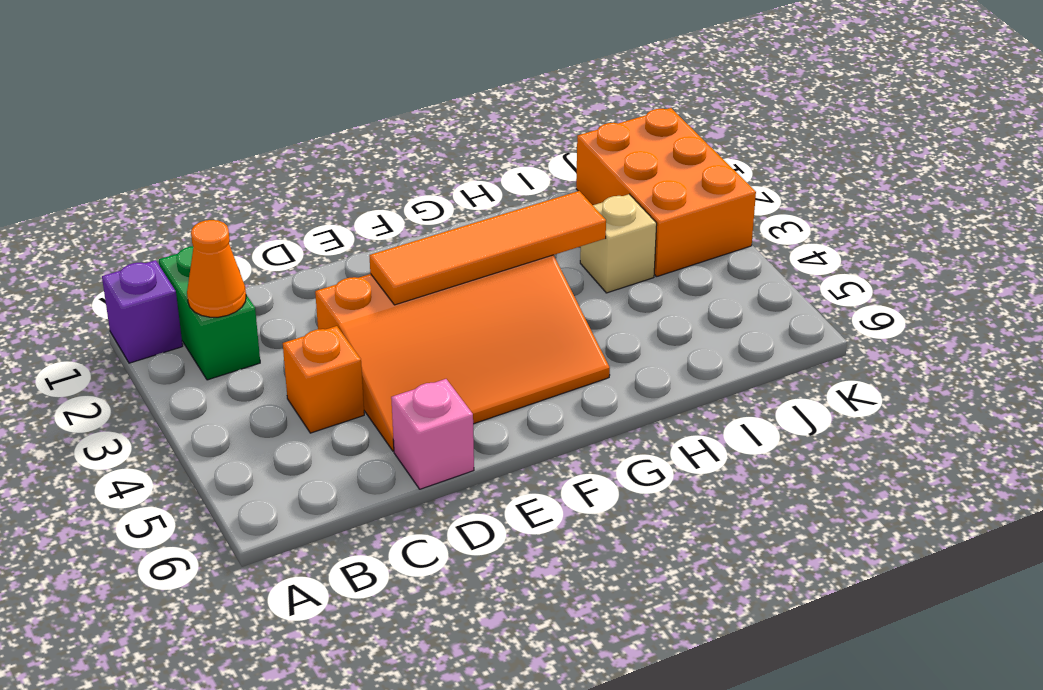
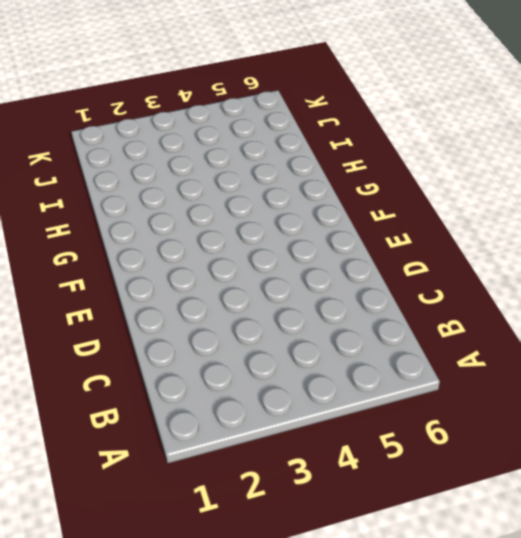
none -> purple brick A1 level 1
none -> green brick B1:B2 level 1

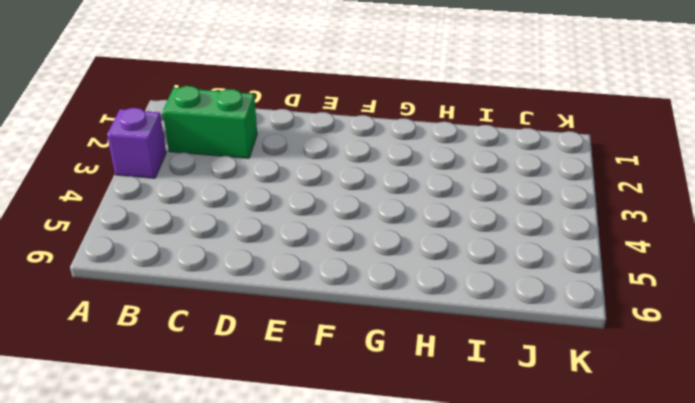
purple brick A3 level 1 -> purple brick A1 level 1
green brick B2:C2 level 1 -> green brick B1:B2 level 1
none -> orange brick C4 level 1
none -> orange slope D3:G5 level 1 top 3

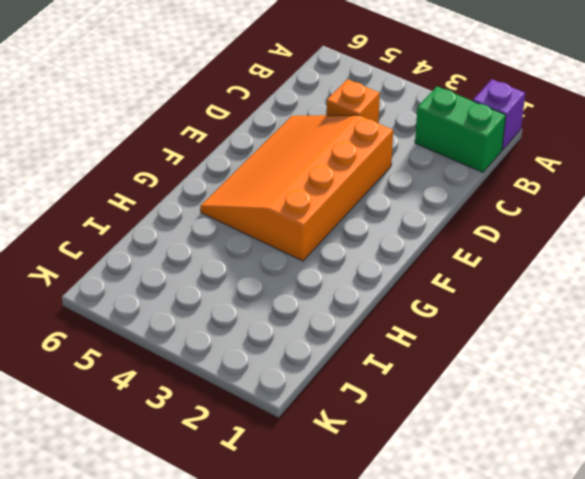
none -> pink brick D6 level 1
none -> tan brick I3 level 1

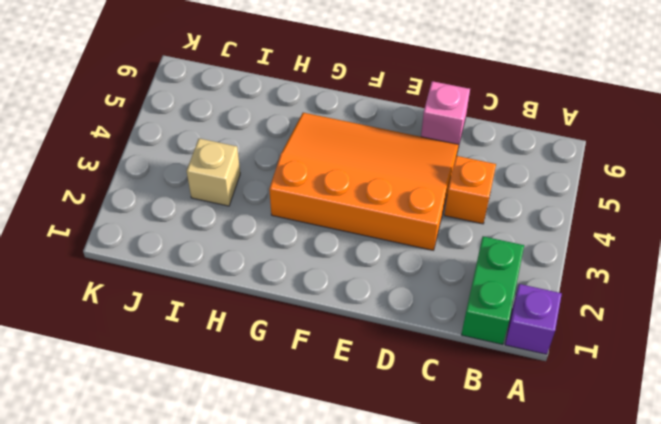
none -> orange brick J1:K3 level 1
none -> orange cone B2 level 2

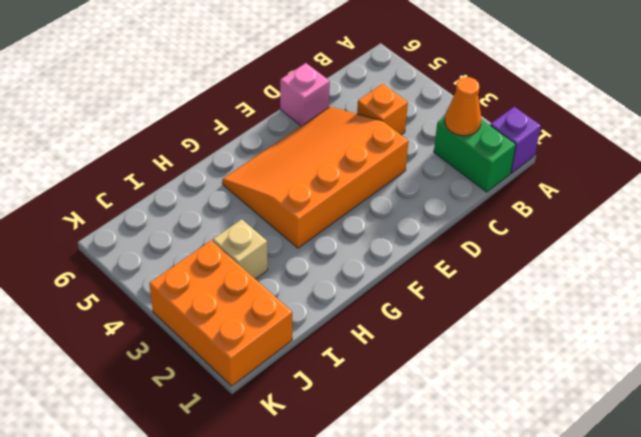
none -> orange tile E3:H3 level 2

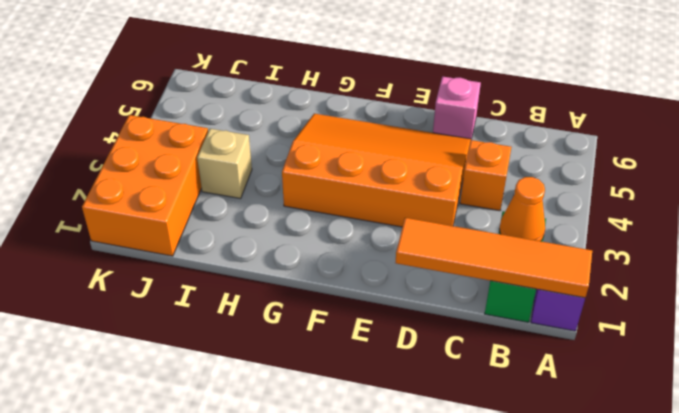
orange tile A1:D1 level 2 -> orange tile E3:H3 level 2

